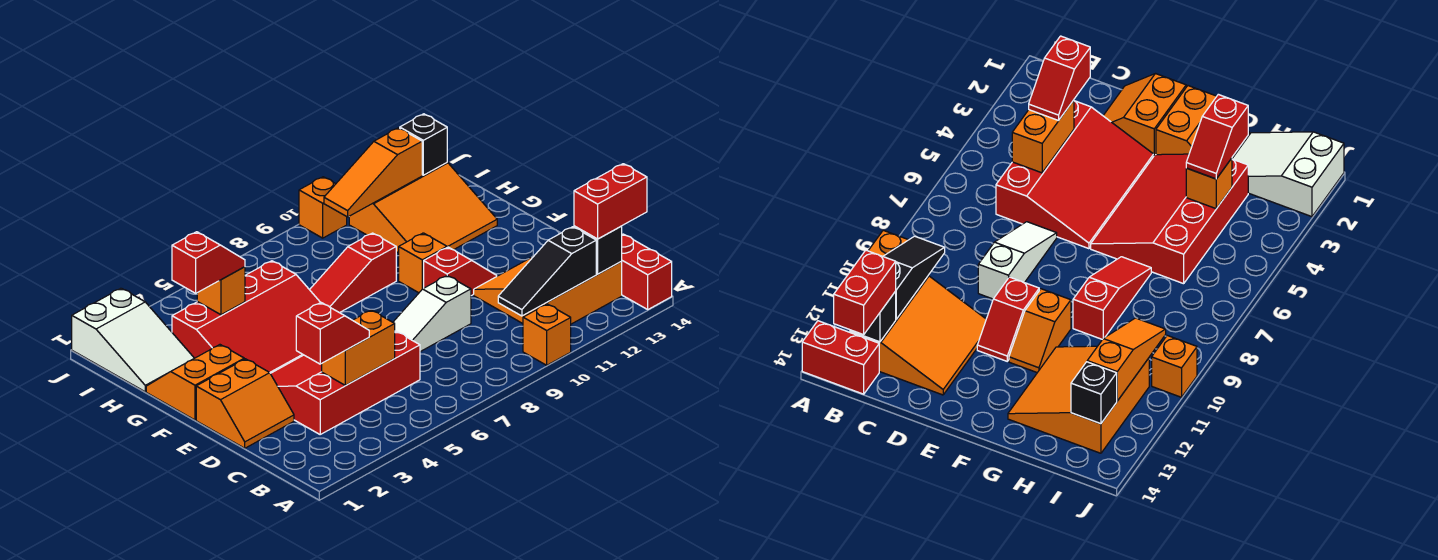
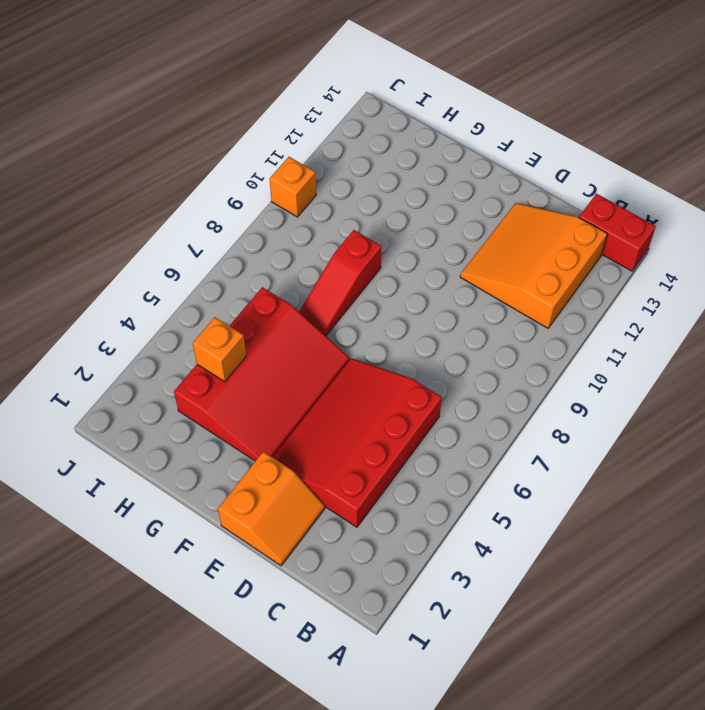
none -> orange brick A10 level 1
none -> white slope D7:D9 level 1 top 9
none -> red slope E10:E11 level 1 top 10

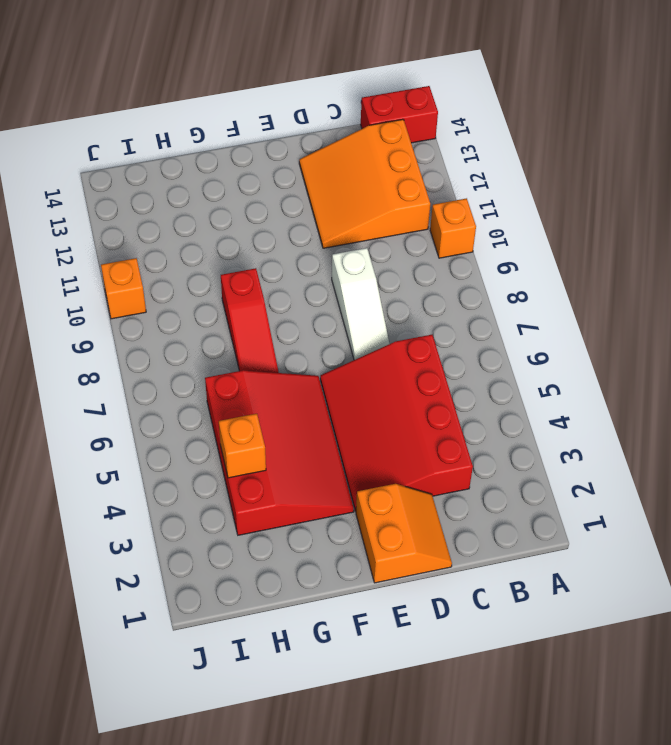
none -> red slope E10:E11 level 1 top 10
none -> orange slope F1:G2 level 1 top F
none -> orange slope F10:F11 level 1 top 10

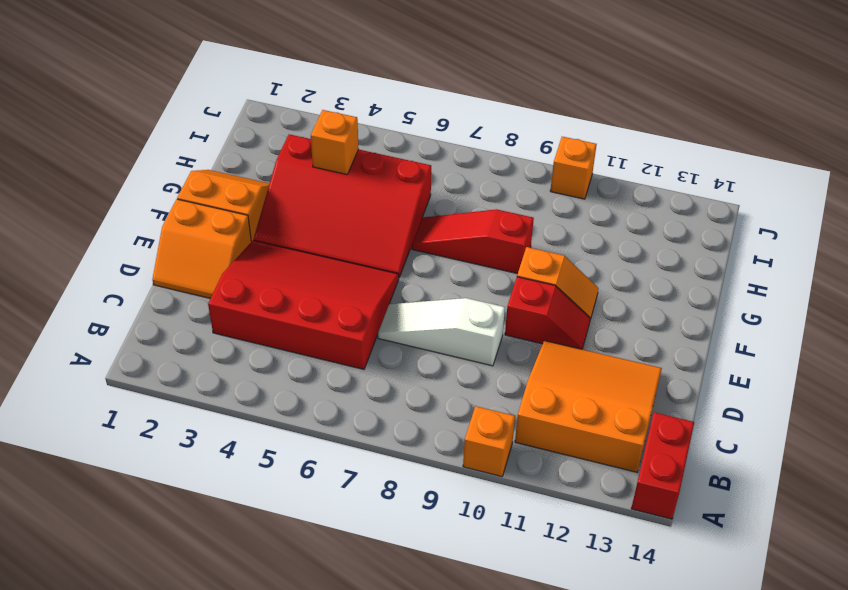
none -> orange slope G11:I13 level 1 top I
none -> white slope H1:J2 level 1 top J
none -> black slope B10:B12 level 2 top 12

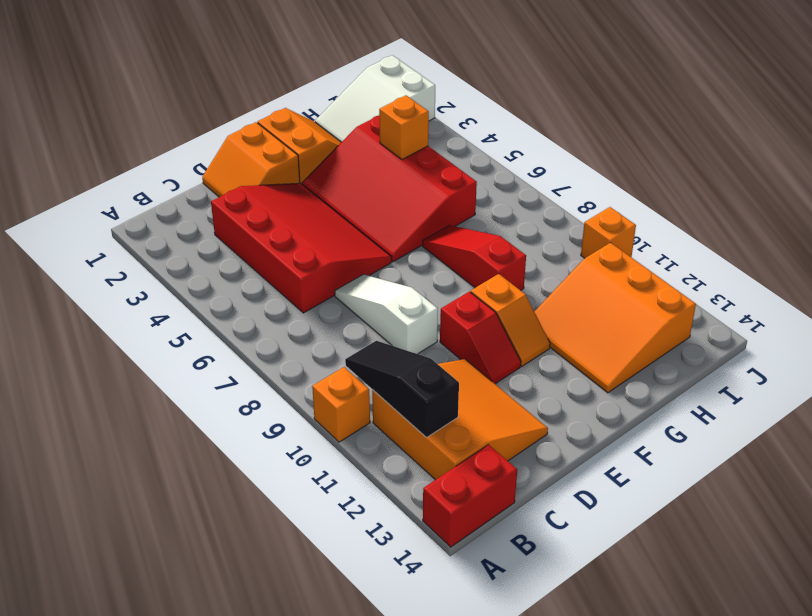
none -> black brick B13 level 2
none -> orange brick C4:C5 level 2
none -> orange slope I10:I12 level 2 top 12

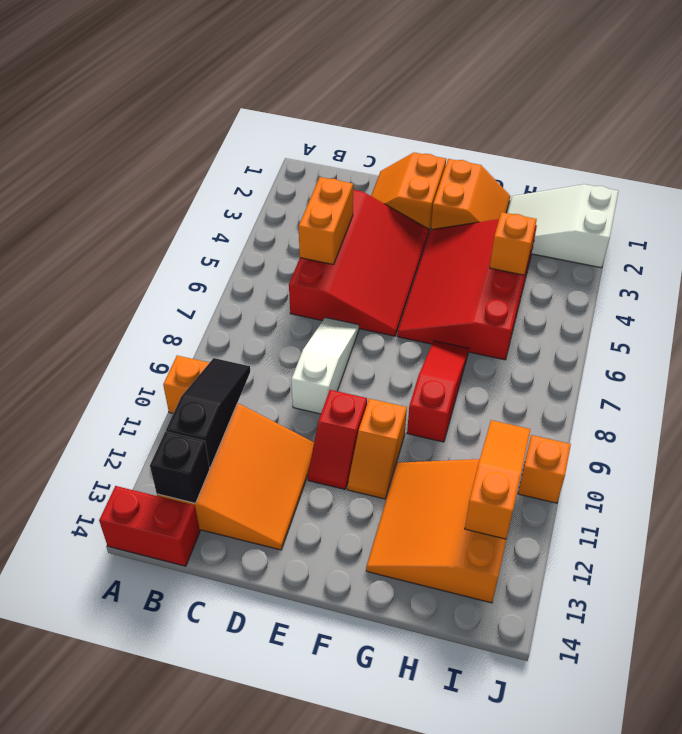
none -> black brick I13 level 2
none -> red brick B13:B14 level 3
none -> red slope C3:C4 level 3 top 3

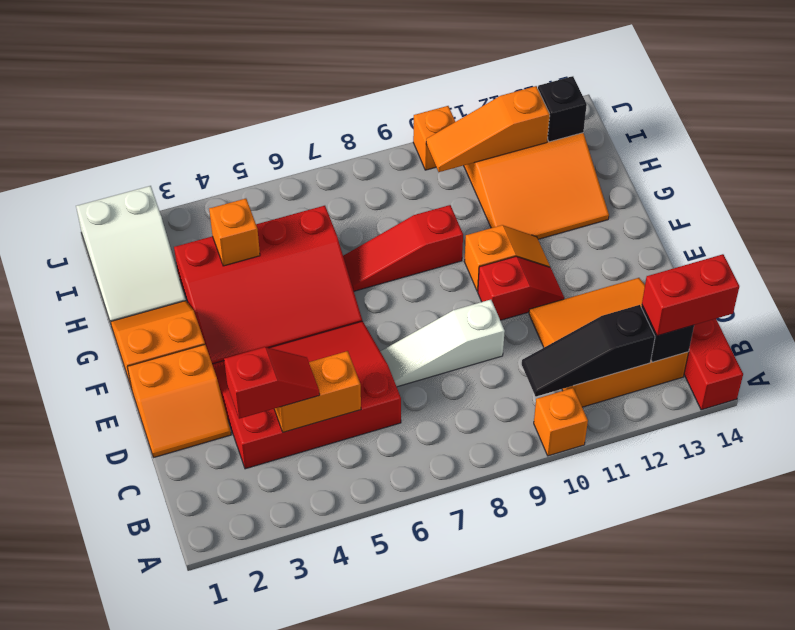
none -> red slope H3:H4 level 3 top 3

